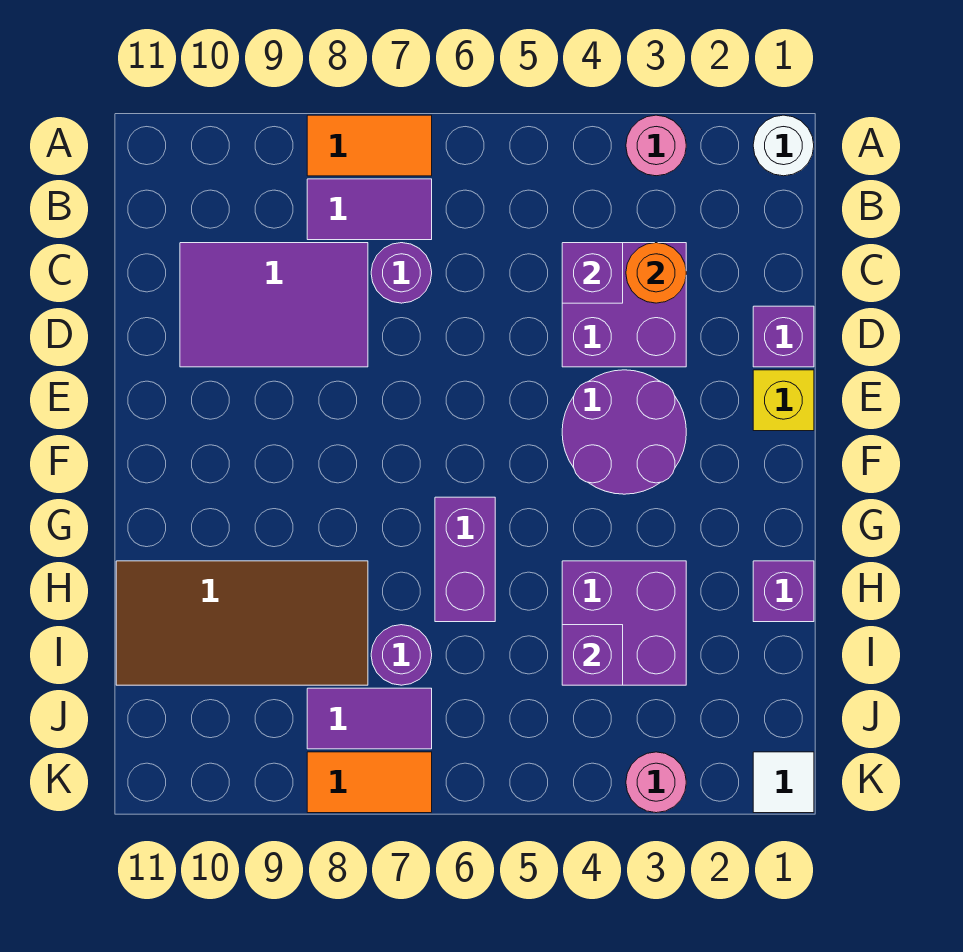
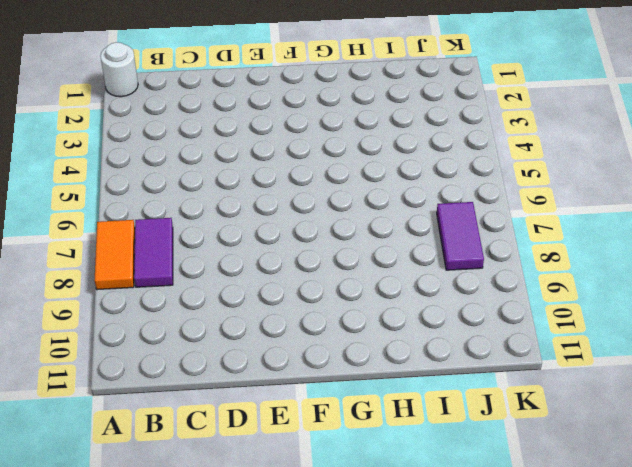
none -> pink round brick A3 level 1
none -> purple brick C3:D4 level 1
none -> purple round brick C7 level 1

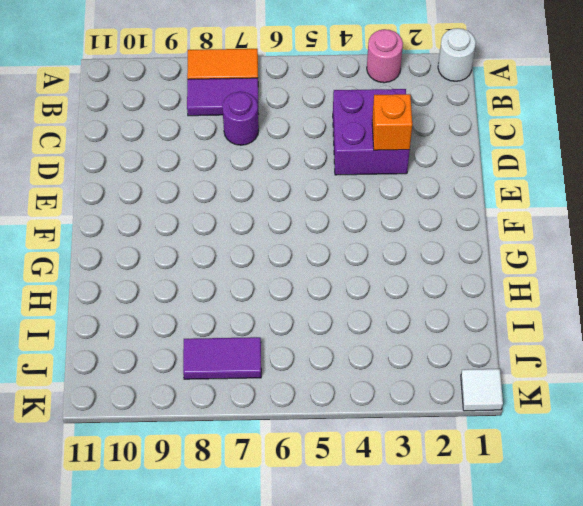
orange brick D3 level 2 -> none
none -> purple tile C8:D10 level 1
none -> purple brick D1 level 1
none -> yellow brick E1 level 1

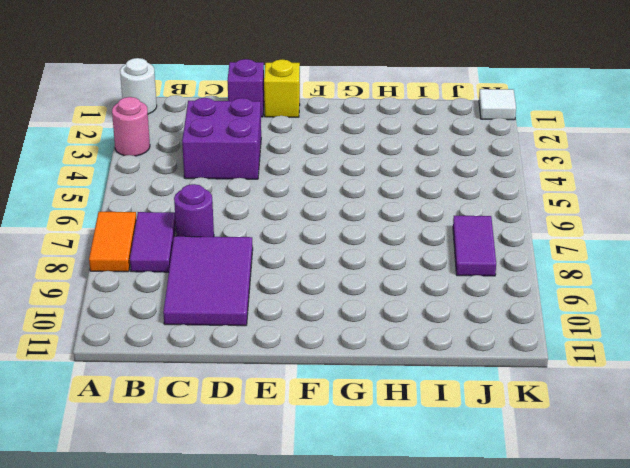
none -> purple round brick E3:F4 level 1
none -> purple brick G6:H6 level 1
none -> purple brick H1 level 1

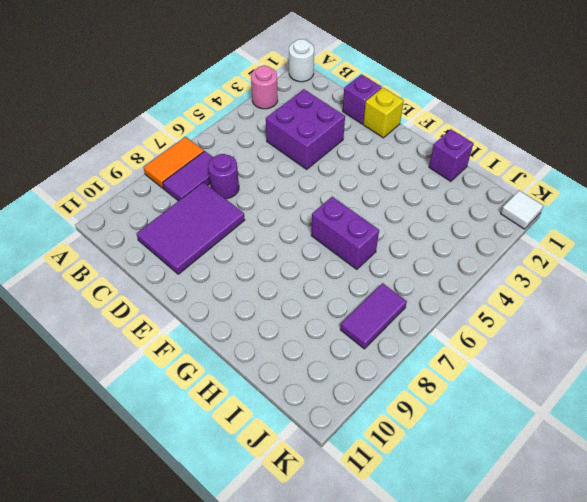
none -> purple round brick E3:F4 level 1
none -> purple brick H3:I4 level 1
none -> brown tile H8:I11 level 1

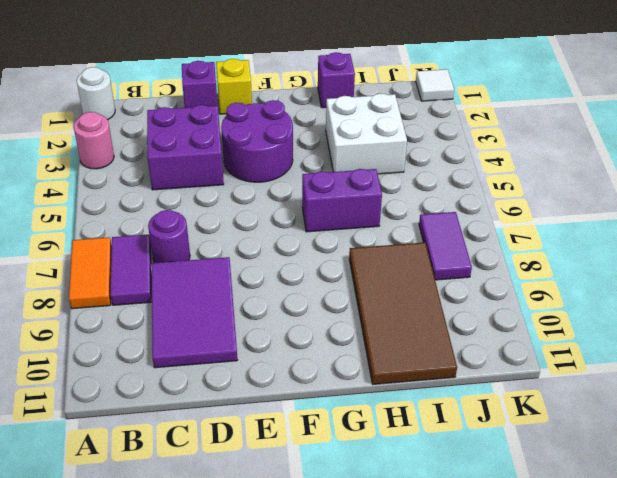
white brick H3:I4 level 1 -> purple brick H3:I4 level 1
none -> purple round brick I7 level 1
none -> pink round brick K3 level 1
none -> orange tile K7:K8 level 1

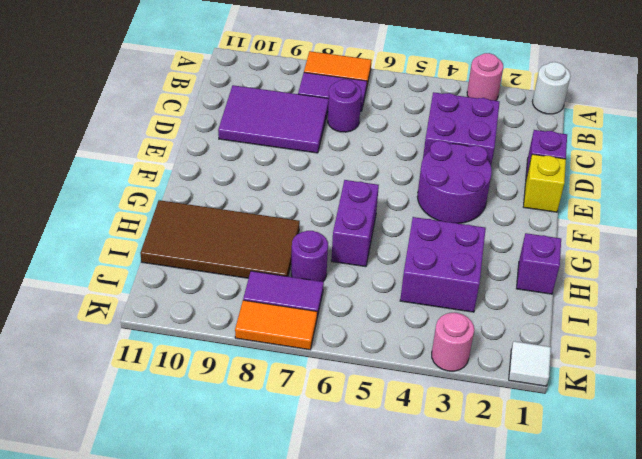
none -> orange round brick C3 level 2
none -> purple brick C4 level 2
none -> purple brick I4 level 2

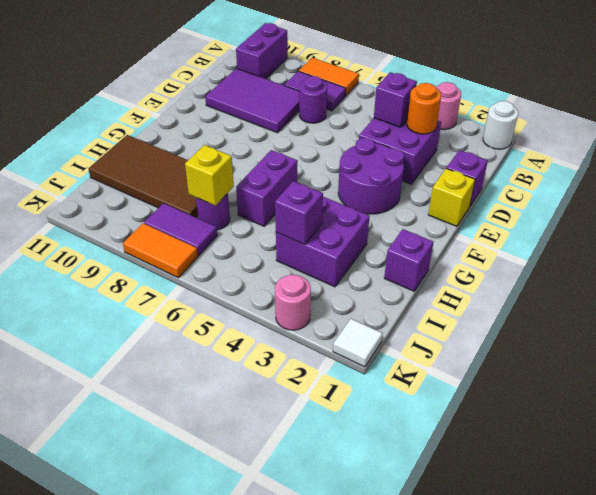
purple brick A10:B10 level 1 -> none
yellow brick I7 level 2 -> none

